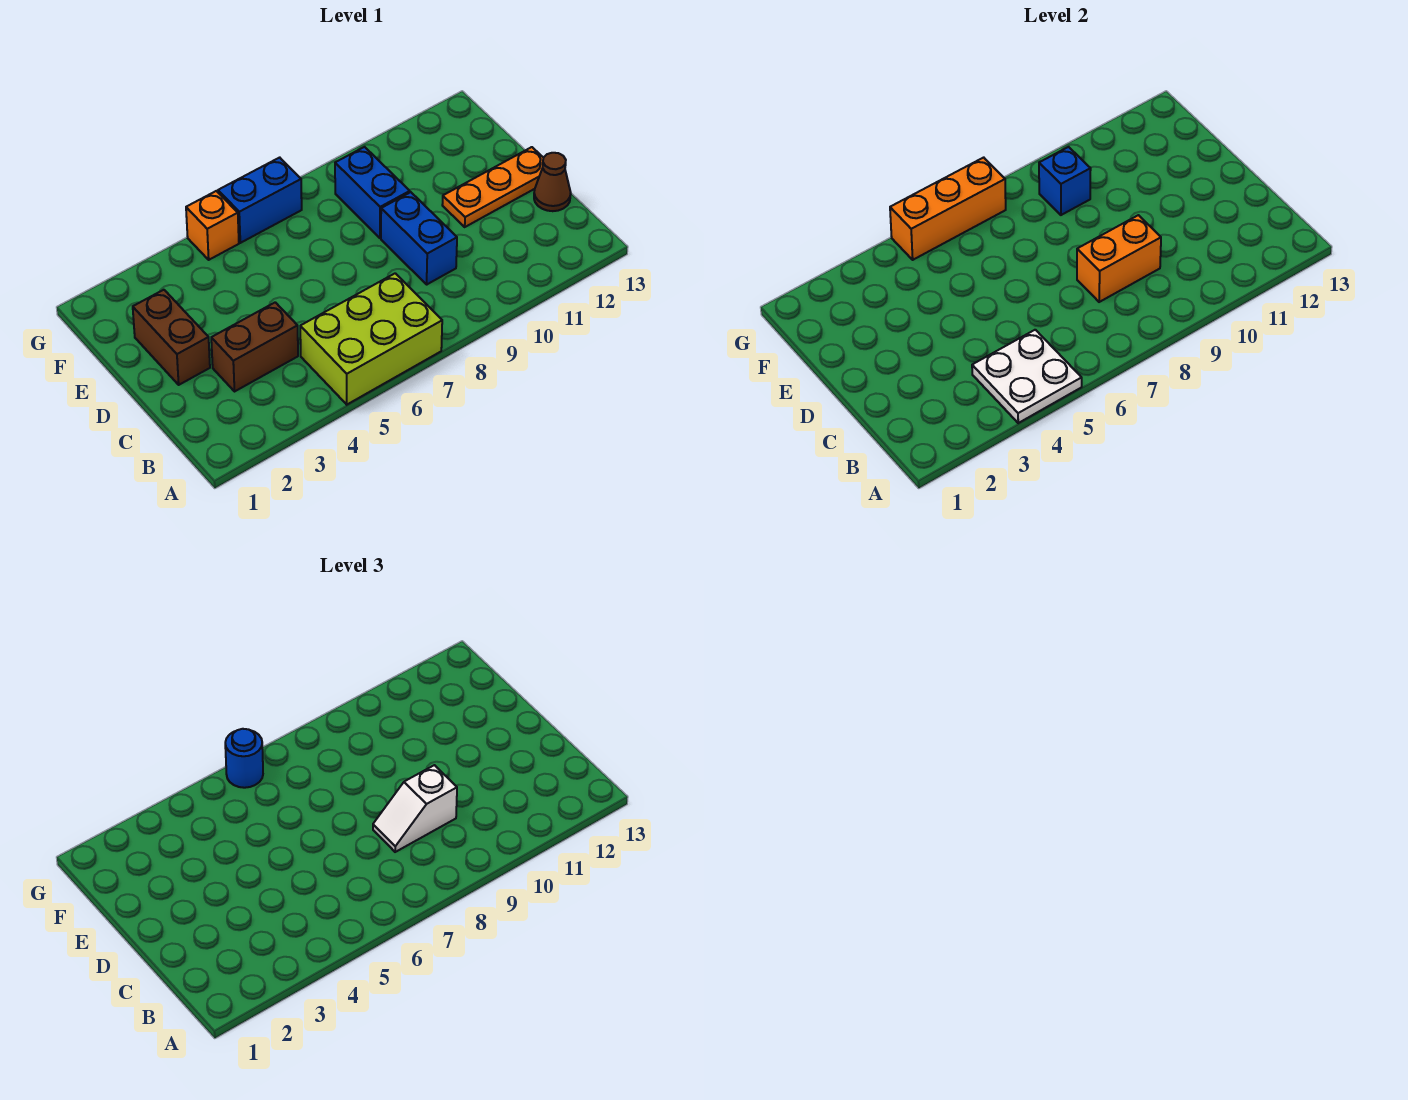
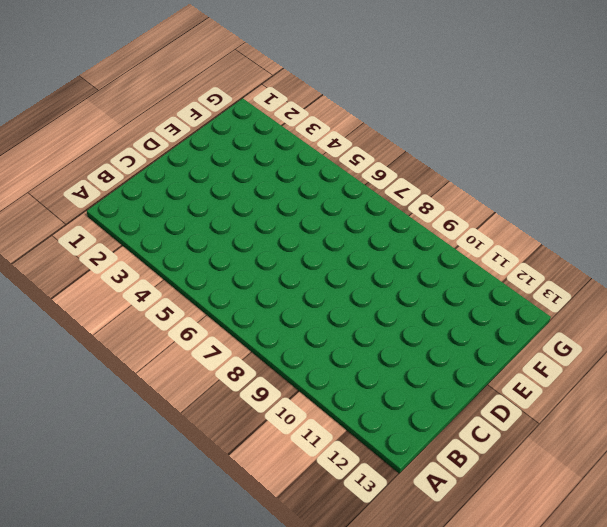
none -> lime brick A5:B7 level 1
none -> brown brick C3:C4 level 1
none -> blue brick C9:D9 level 1

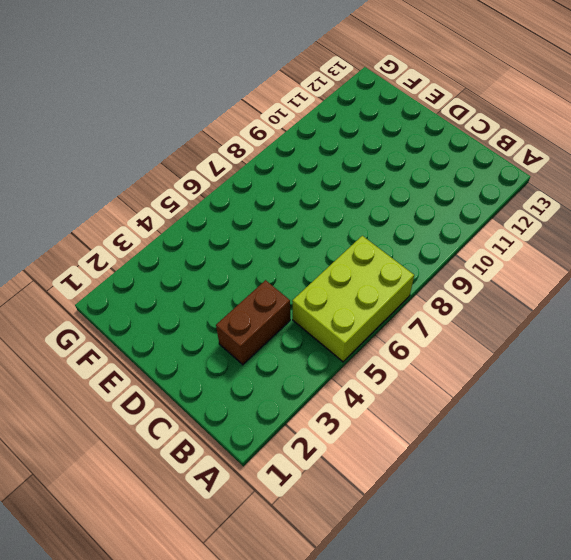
none -> blue brick C9:D9 level 1
none -> brown cone C13 level 1
none -> brown brick D2:E2 level 1

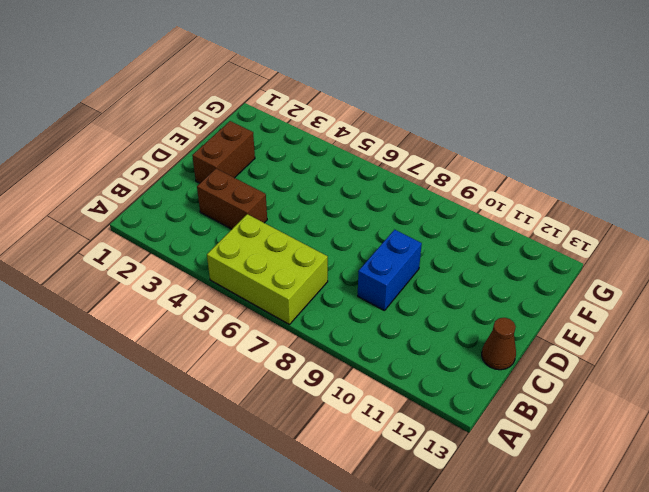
none -> orange plate D11:D13 level 1
none -> blue brick E9:F9 level 1
none -> orange brick G5 level 1

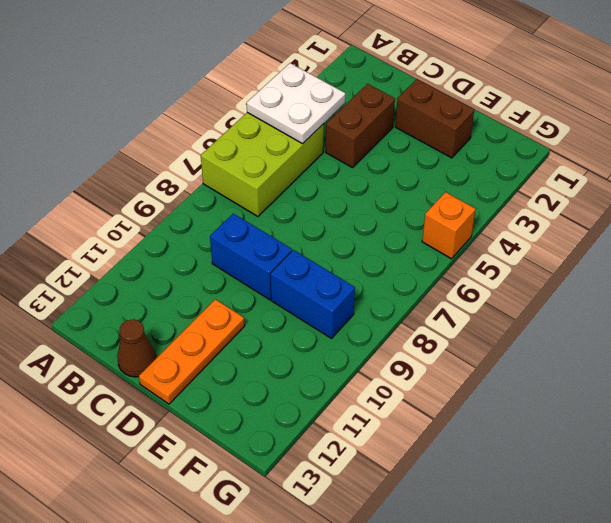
none -> blue brick G6:G7 level 1
none -> orange brick C8:C9 level 2
none -> blue brick F9 level 2

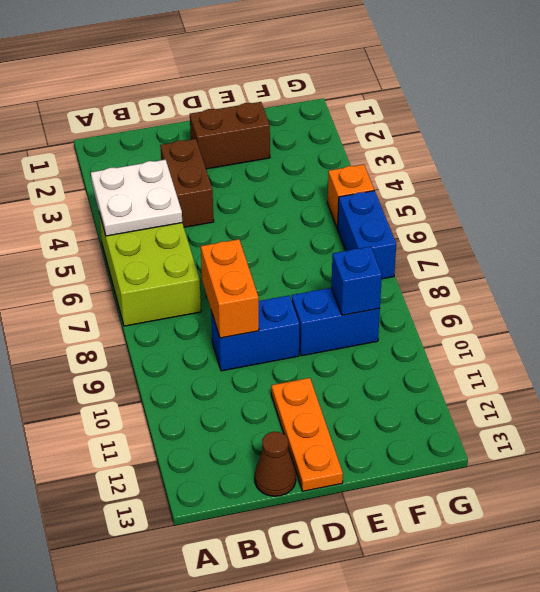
none -> orange brick G5:G7 level 2
none -> white slope C8:C9 level 3 top 9
none -> blue round brick G6 level 3

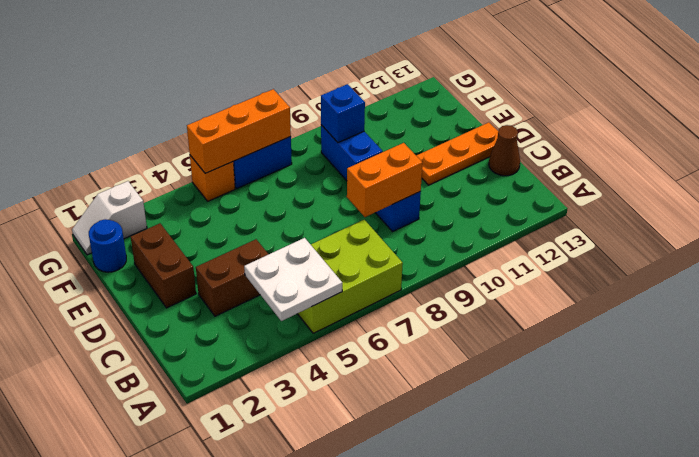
blue round brick F1 level 1 -> blue round brick G6 level 3
white slope G1:G2 level 1 top 2 -> white slope C8:C9 level 3 top 9

